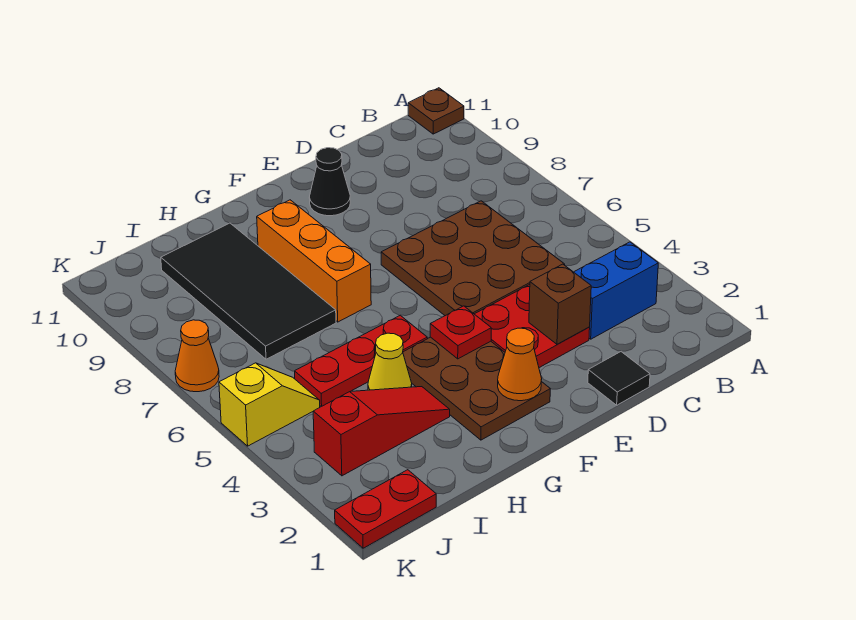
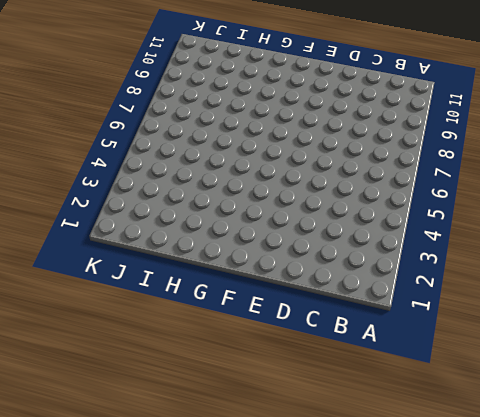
none -> brown plate A11 level 1
none -> blue brick B3:C3 level 1
none -> brown plate C5:E7 level 1

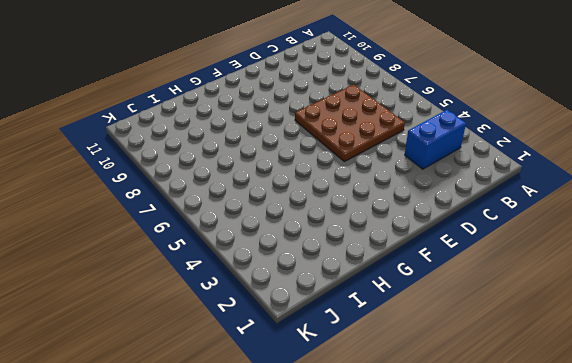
none -> brown plate A11 level 1
none -> black tile D1 level 1
none -> red plate D3:E4 level 1

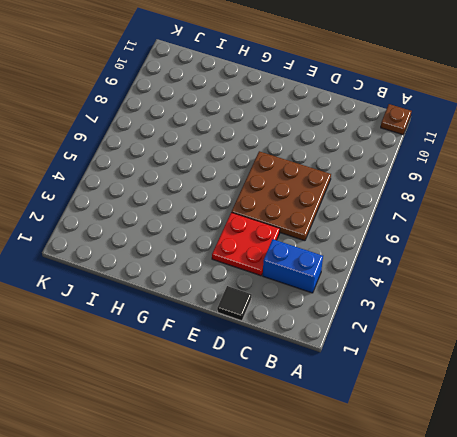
none -> black cone E10 level 1
none -> brown plate F2:G4 level 1
none -> red plate G5:I5 level 1

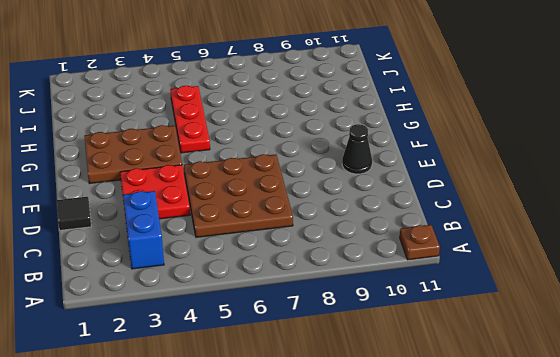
none -> orange brick G7:G9 level 1
none -> red slope H3:J3 level 1 top J
none -> yellow cone H4 level 1

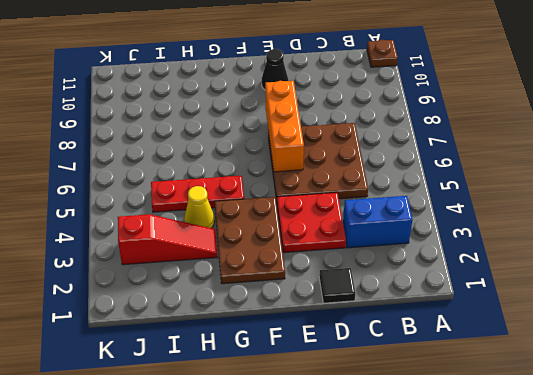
orange brick E6:E8 level 2 -> orange brick G7:G9 level 1
none -> black tile H7:I10 level 1
none -> red plate J1:K1 level 1
none -> yellow slope J5:K5 level 1 top K

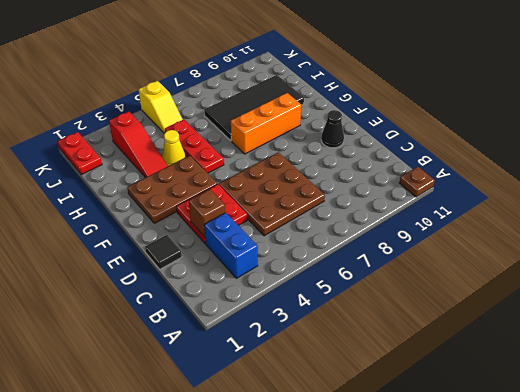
none -> orange cone K7 level 1
none -> orange cone F2 level 2
none -> red plate F4 level 2

